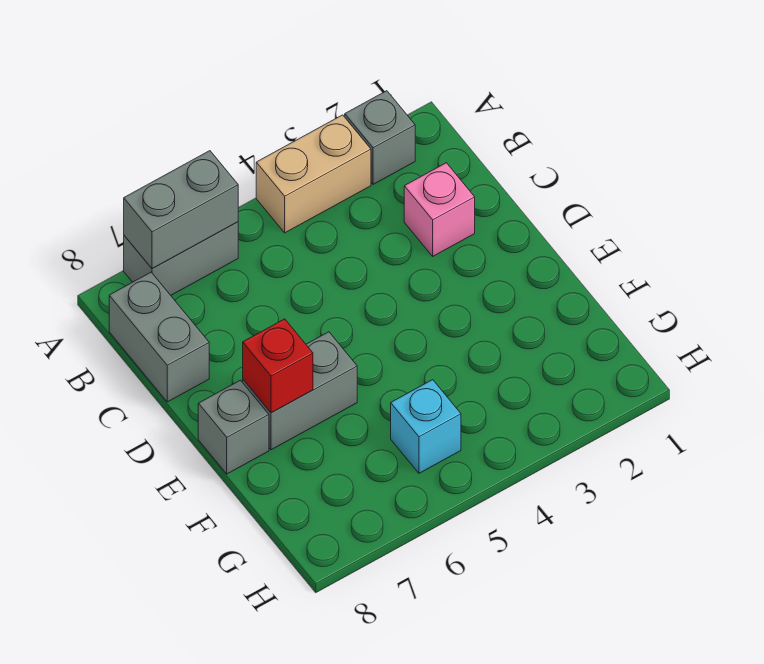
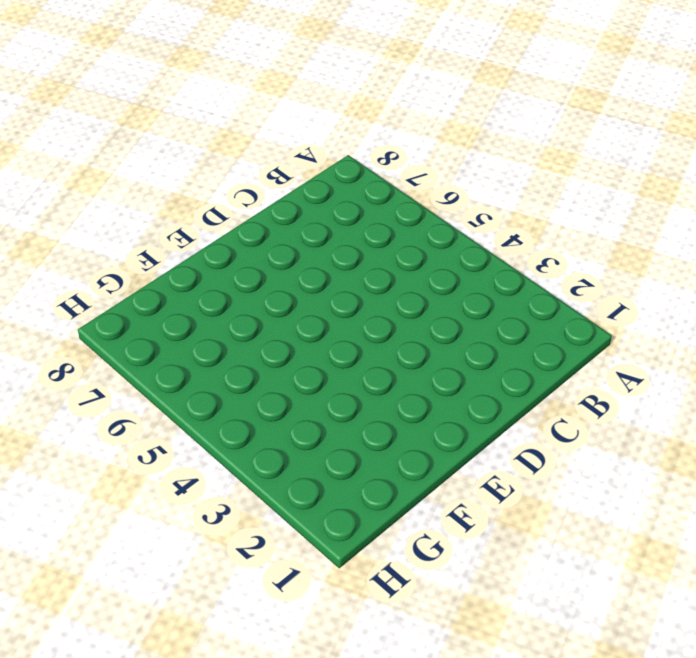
none -> grey brick A2 level 1
none -> tan brick A3:A4 level 1

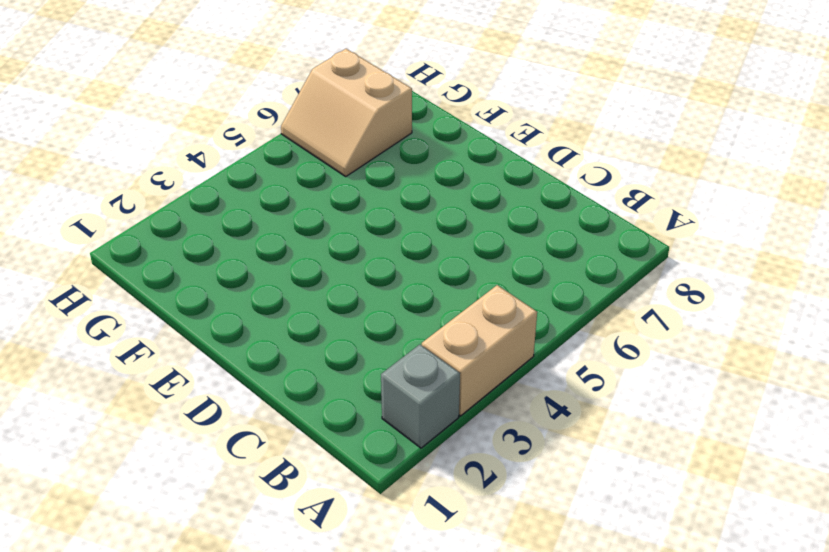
tan slope G6:H7 level 1 top 7 -> none
none -> grey brick A6:A7 level 1
none -> grey brick B8:C8 level 1

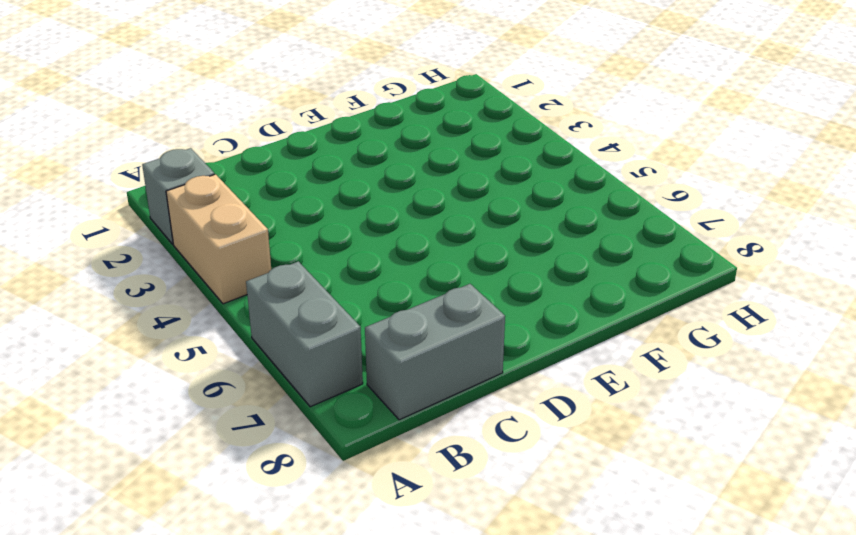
none -> pink brick C2 level 1
none -> grey brick E6:E7 level 1

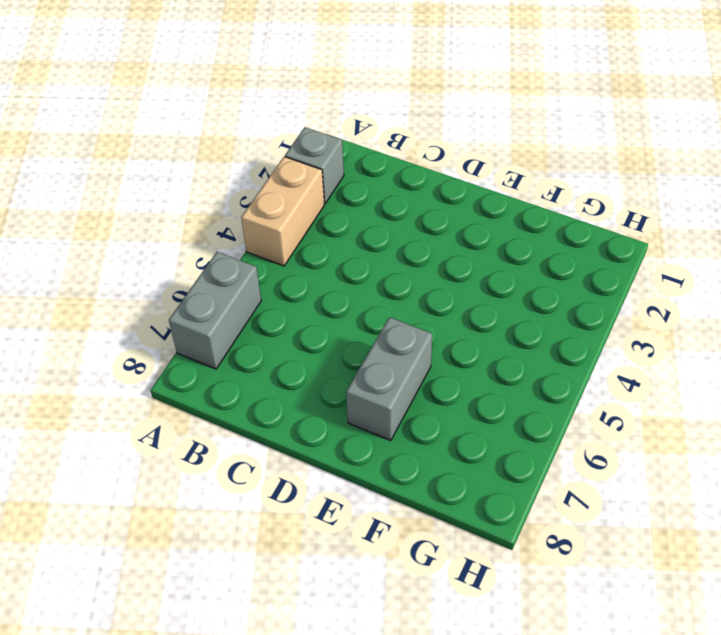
none -> grey brick B8:C8 level 1
none -> pink brick C2 level 1

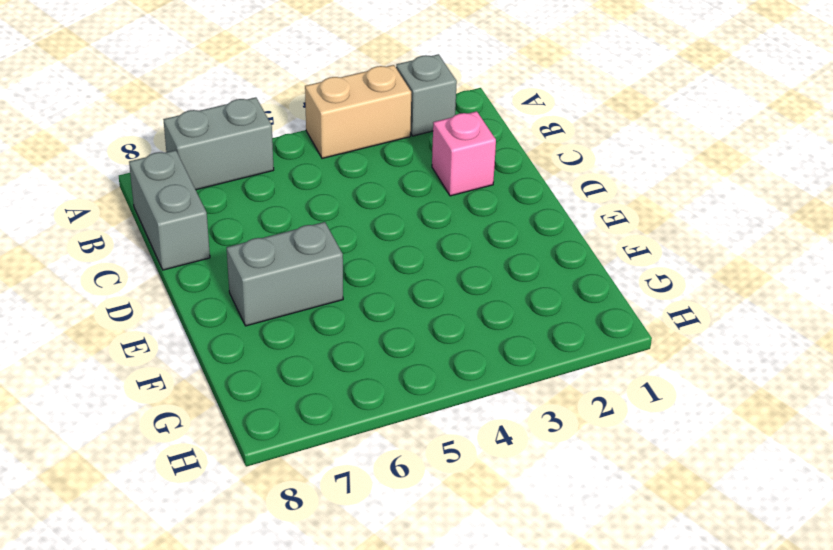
none -> grey brick E8 level 1
none -> cyan brick G5 level 1

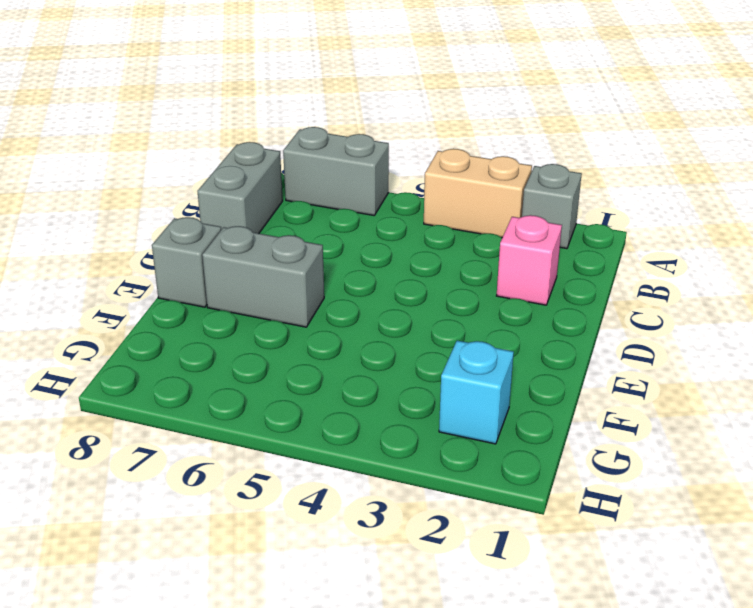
cyan brick G2 level 1 -> cyan brick G5 level 1
none -> grey brick A6:A7 level 2
none -> red brick E7 level 2

